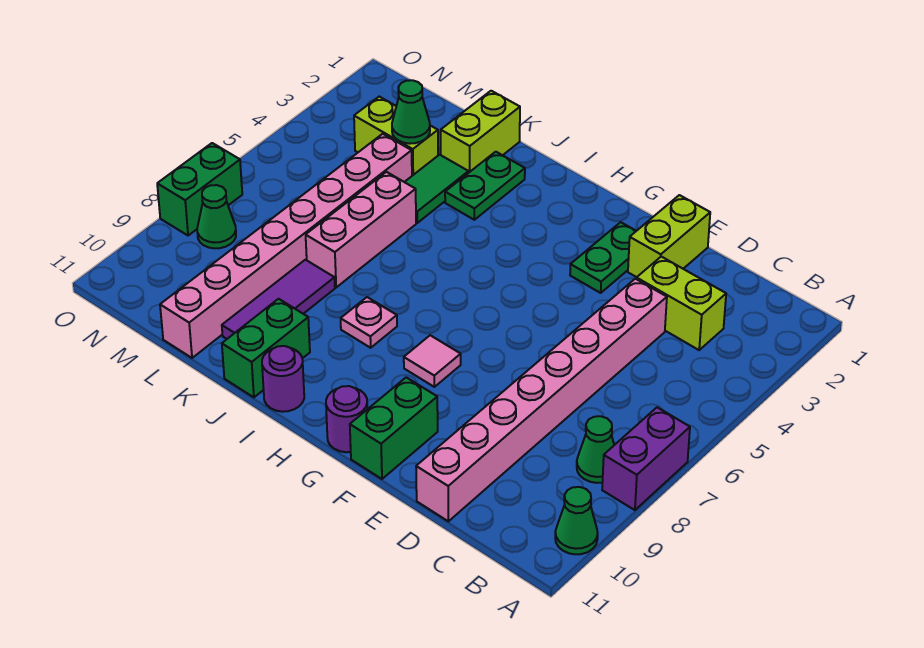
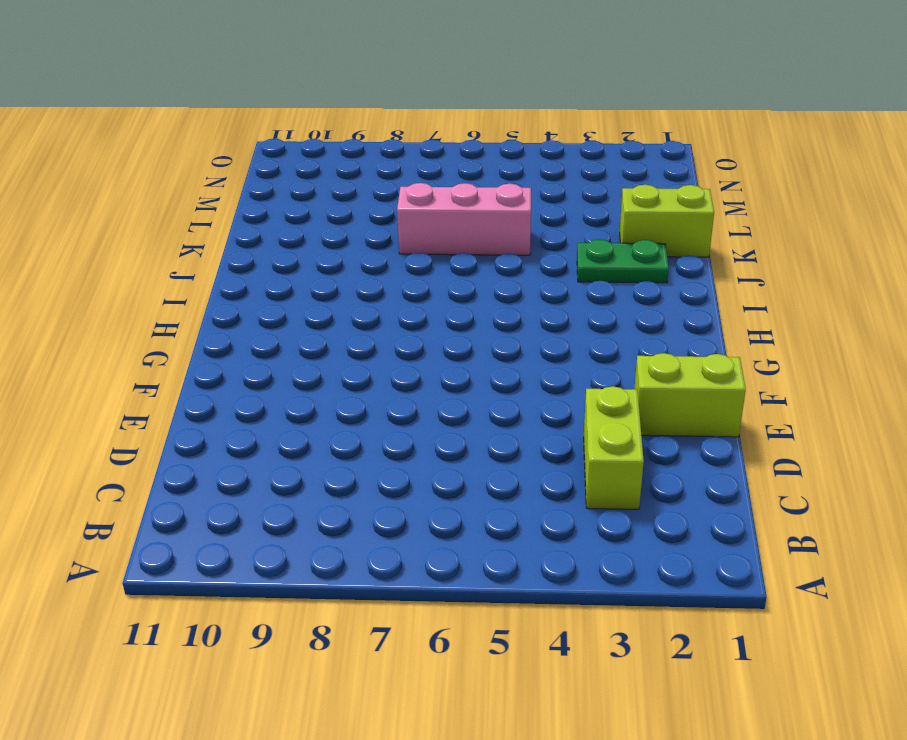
none -> purple brick A7:A8 level 1
none -> green cone A10 level 1
none -> green cone B8 level 1

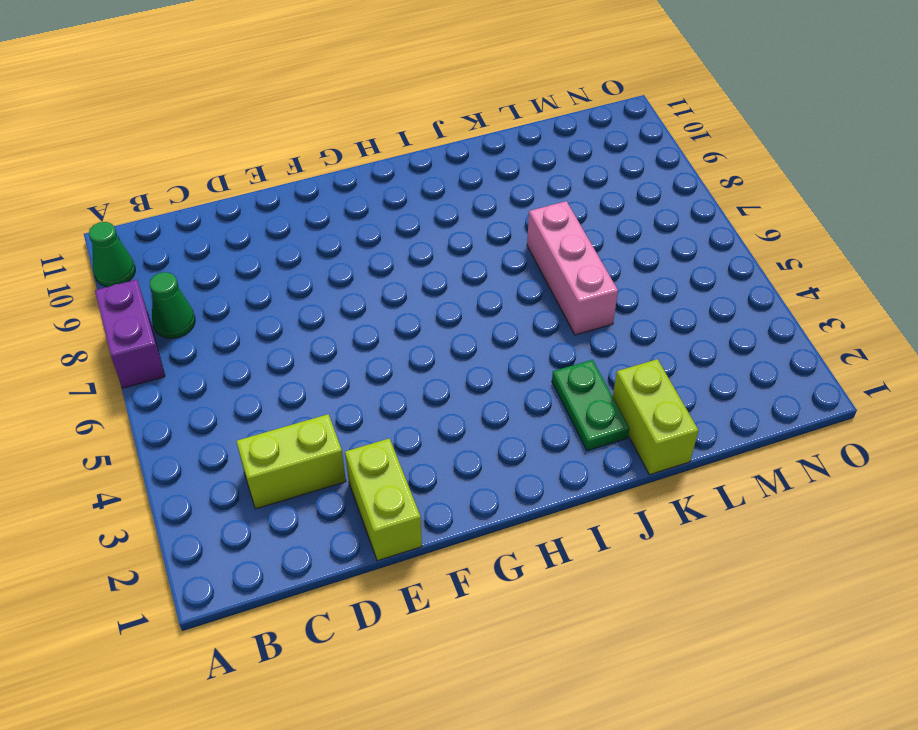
none -> pink brick D4:D11 level 1
none -> green plate F2:F3 level 1
none -> green brick F10:F11 level 1

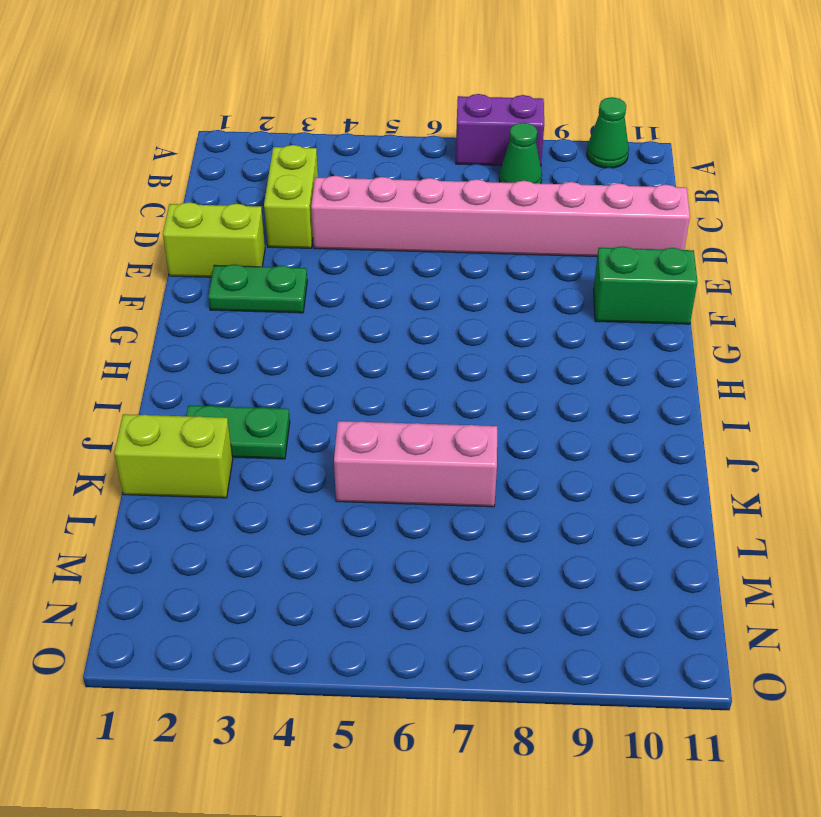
none -> pink tile G8 level 1
none -> purple round brick G11 level 1
none -> pink plate I8 level 1

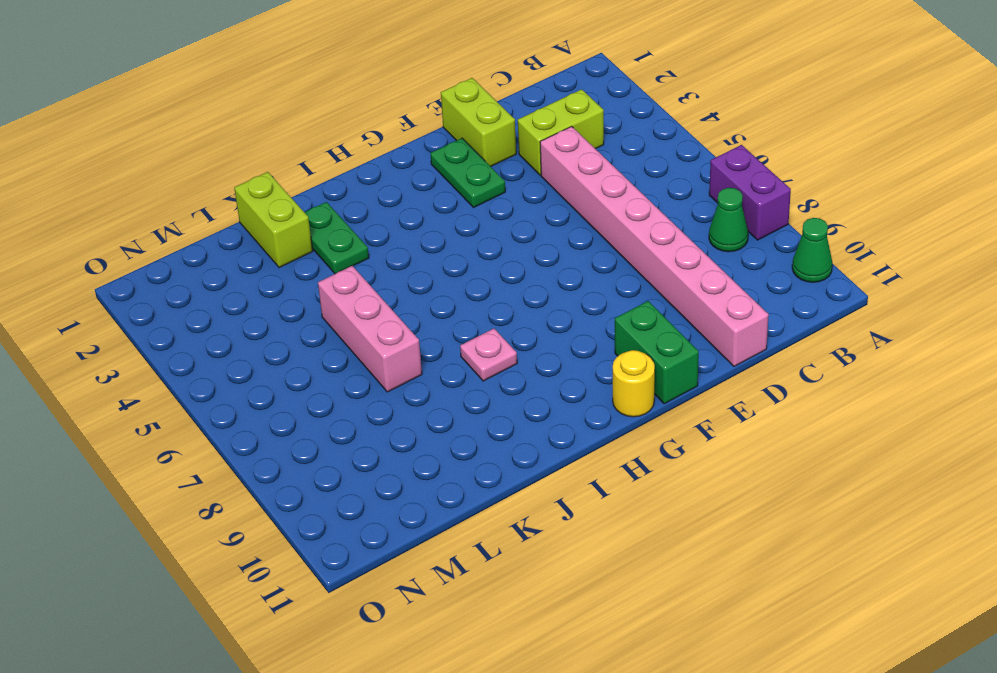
yellow round brick G11 level 1 -> purple round brick G11 level 1
none -> pink tile G8 level 1
none -> purple round brick I11 level 1
none -> green brick J10:J11 level 1

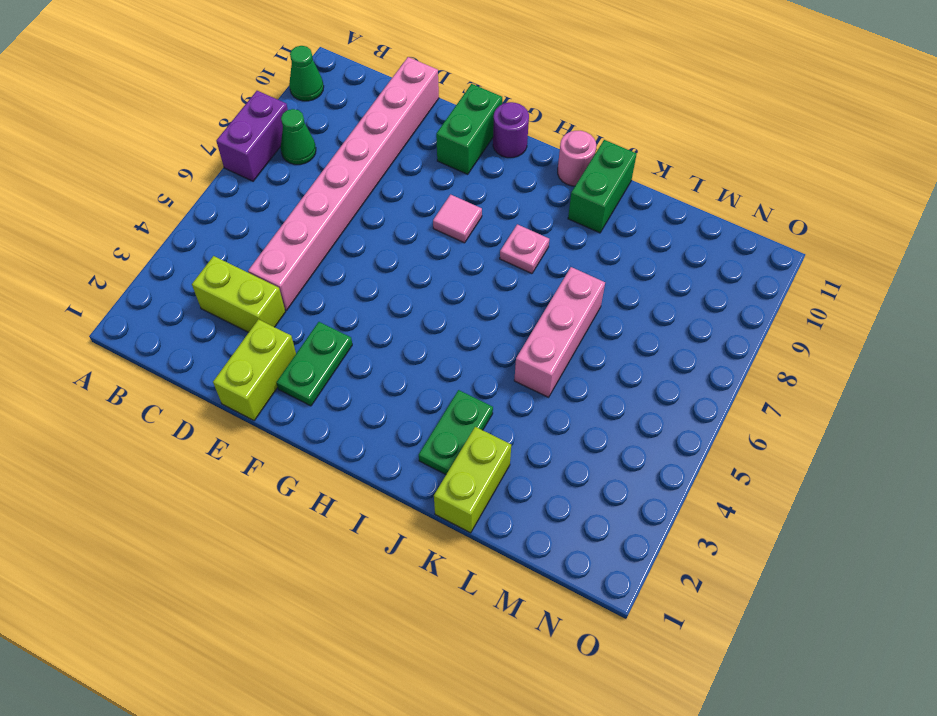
pink round brick I11 level 1 -> purple round brick I11 level 1
none -> green tile K3:K4 level 1
none -> purple tile K8:K10 level 1
none -> lime brick L3:M3 level 1

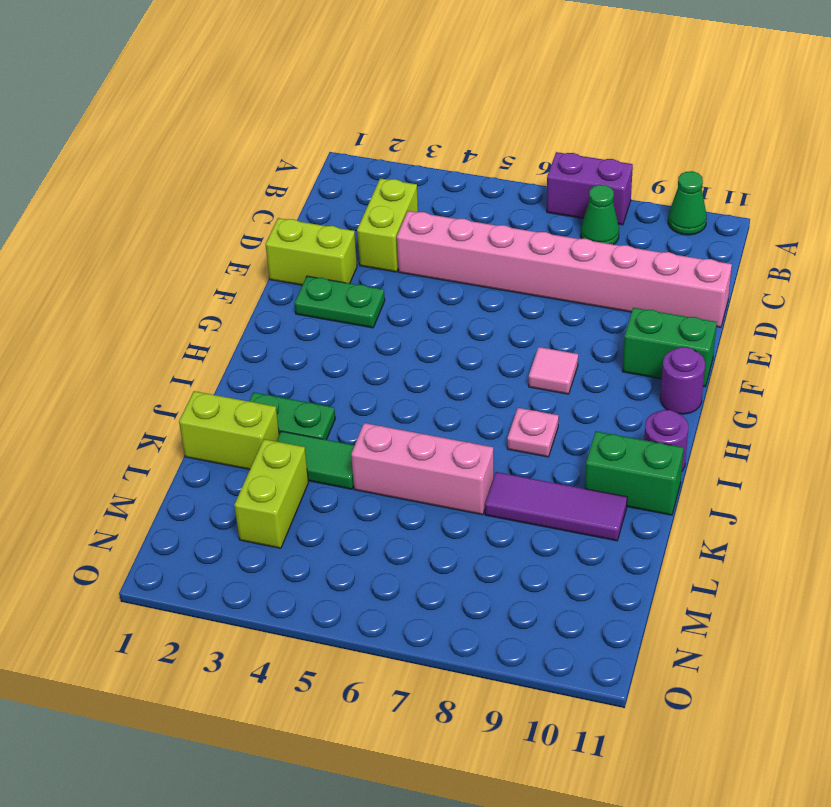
none -> pink brick L4:L11 level 1
none -> green cone N8 level 1
none -> green brick O7:O8 level 1

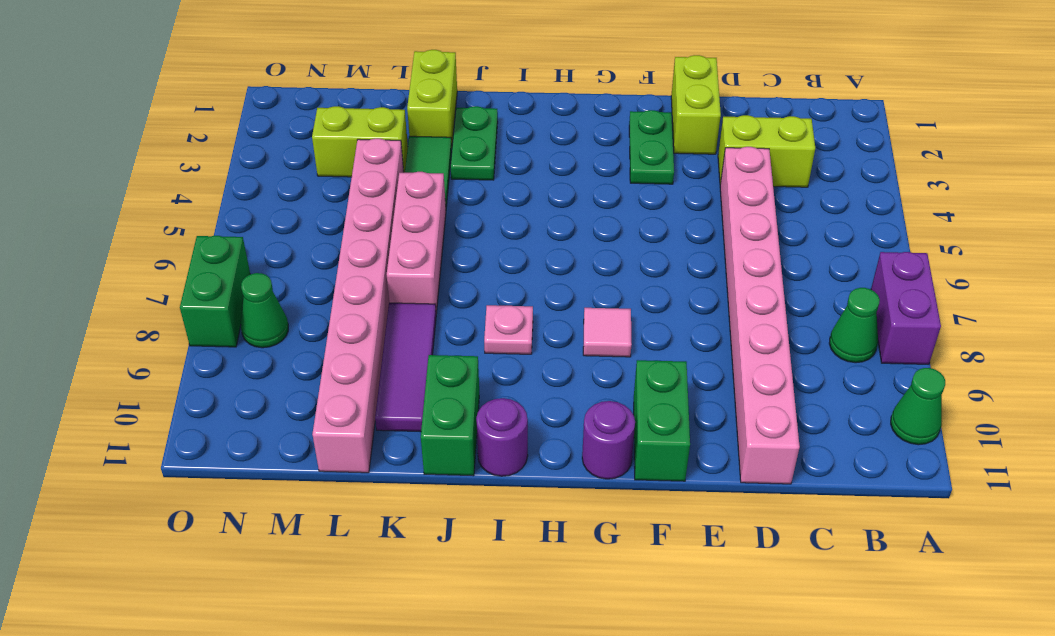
none -> green cone L3 level 2

